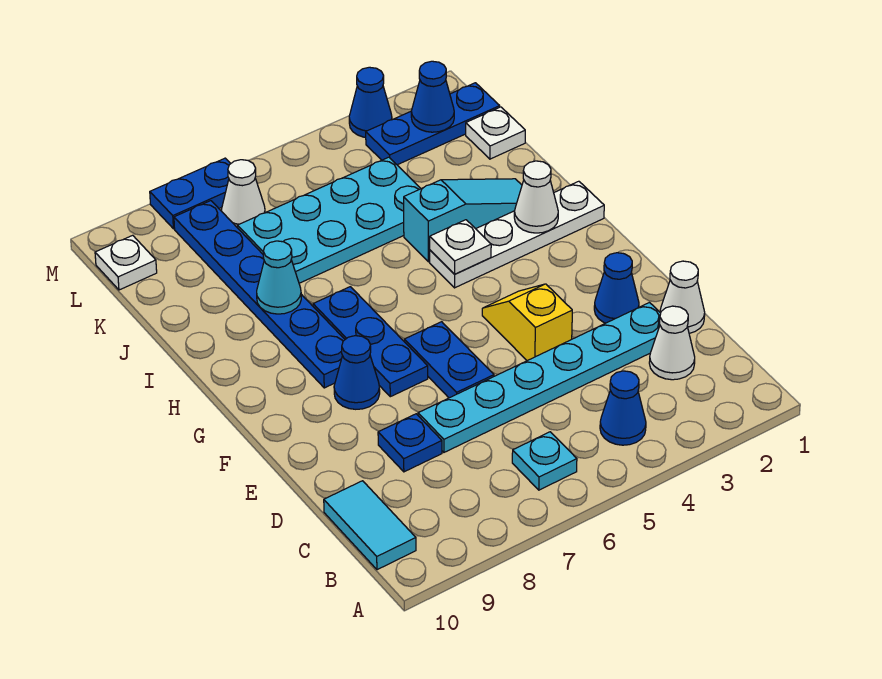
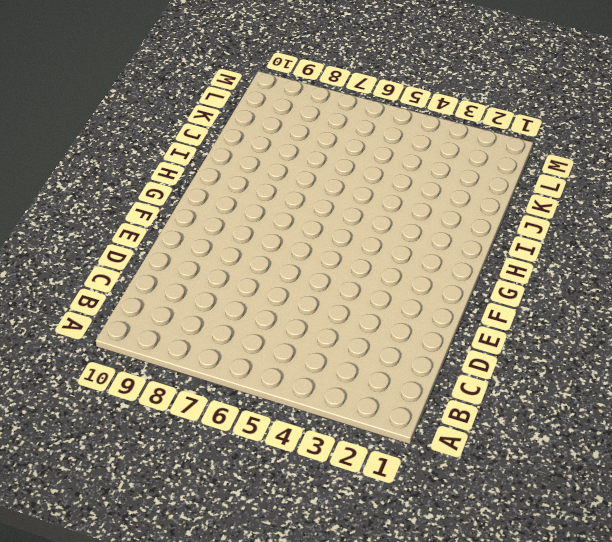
none -> blue cone B4 level 1
none -> cyan plate B6 level 1
none -> cyan tile B10:C10 level 1

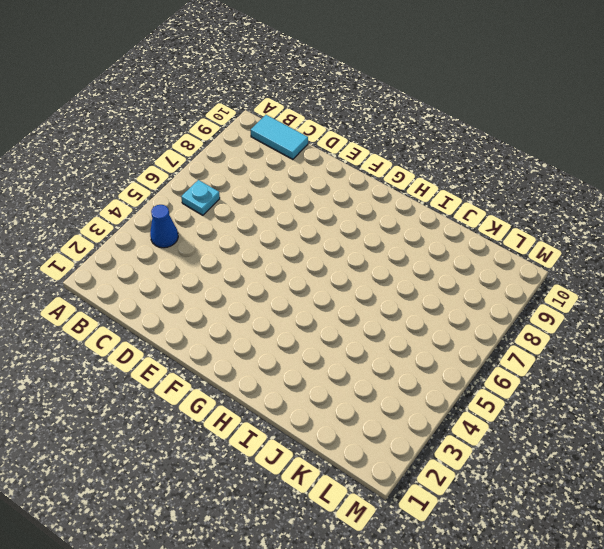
none -> white cone C2 level 1
none -> white cone D1 level 1
none -> cyan plate D2:D7 level 1

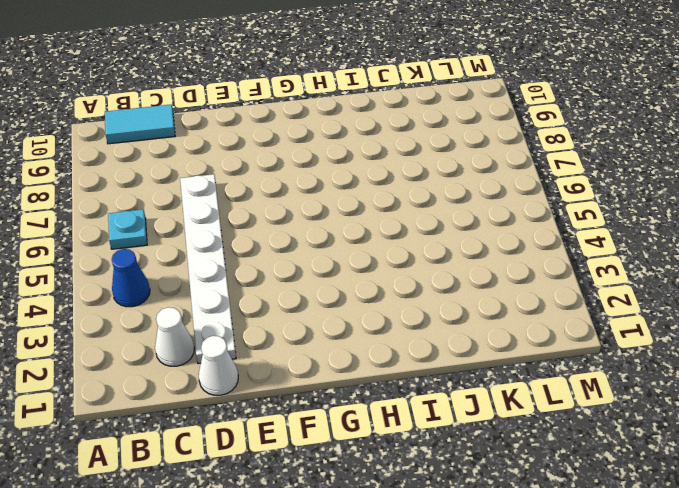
white plate D2:D7 level 1 -> cyan plate D2:D7 level 1
none -> blue plate D8 level 1
none -> blue cone E2 level 1
none -> yellow slope E4:F4 level 1 top E

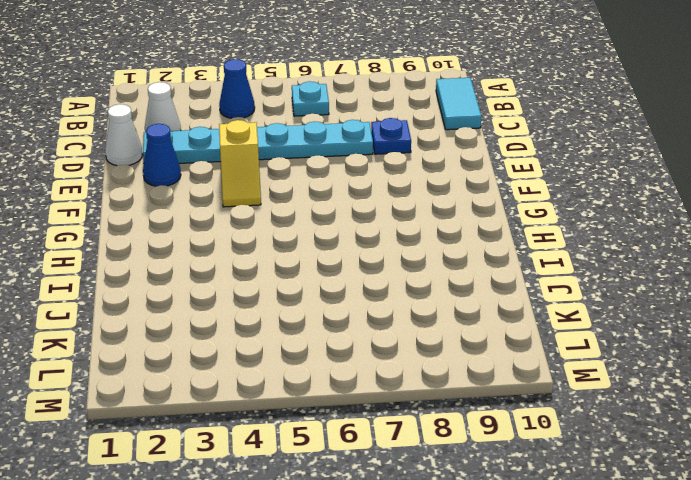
none -> blue plate E6:F6 level 1
none -> blue plate F7:H7 level 1
none -> blue cone F8 level 1

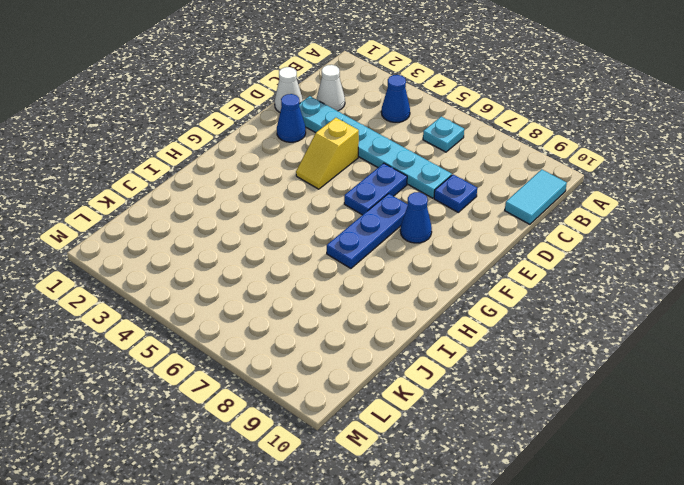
none -> blue plate G8:L8 level 1
none -> white plate H1:H4 level 1
none -> cyan slope I2:I4 level 1 top 4

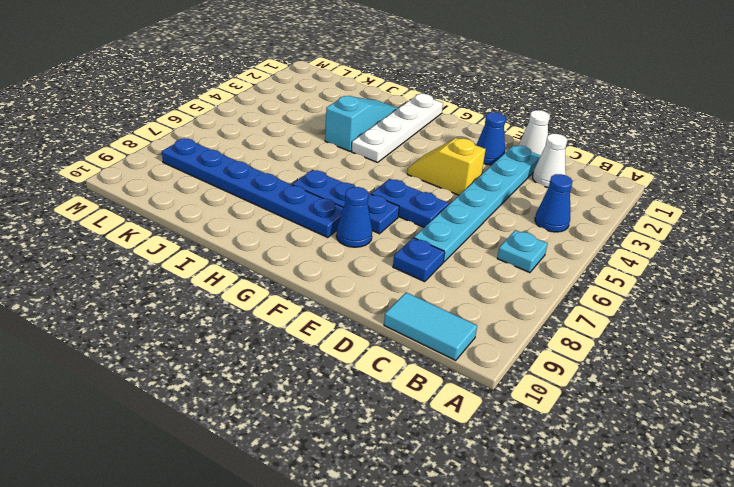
none -> cyan plate J4:K7 level 1
none -> white plate K1 level 1
none -> blue plate L1:L3 level 1

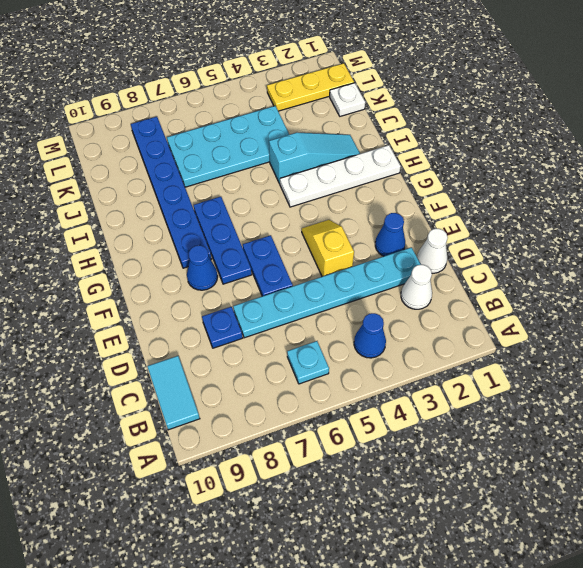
yellow plate L1:L3 level 1 -> blue plate L1:L3 level 1
none -> white cone L7 level 1
none -> white plate L10 level 1
none -> blue cone M3 level 1

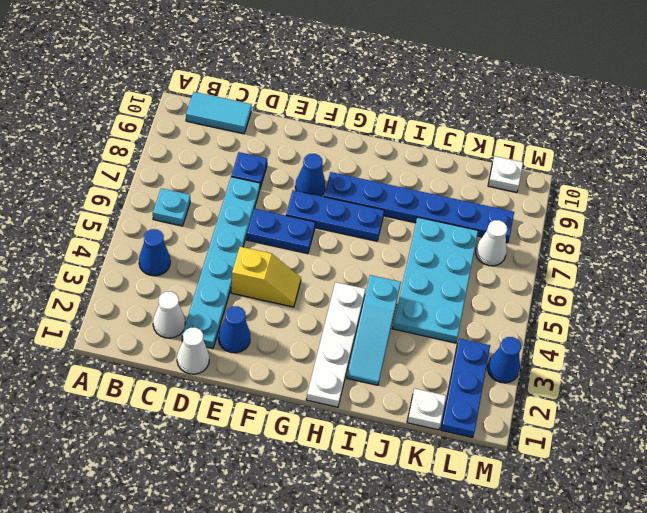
none -> blue plate M7:M8 level 1
none -> white cone H2 level 2
none -> white plate H4 level 2

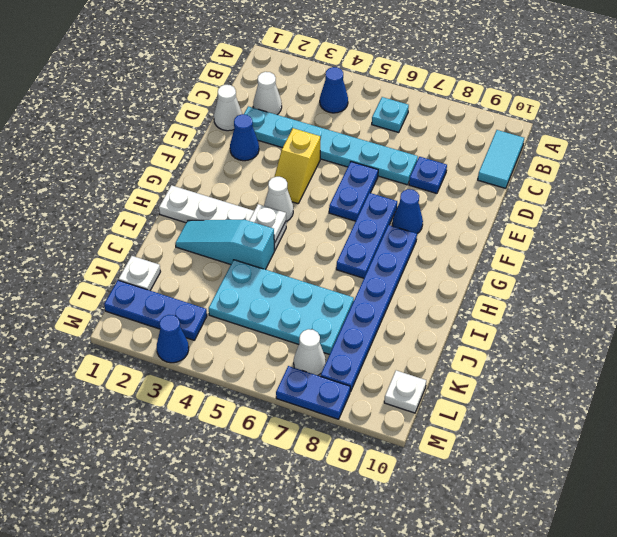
white cone G4 level 1 -> white cone H2 level 2
none -> cyan cone I8 level 2
none -> blue cone L2 level 2

